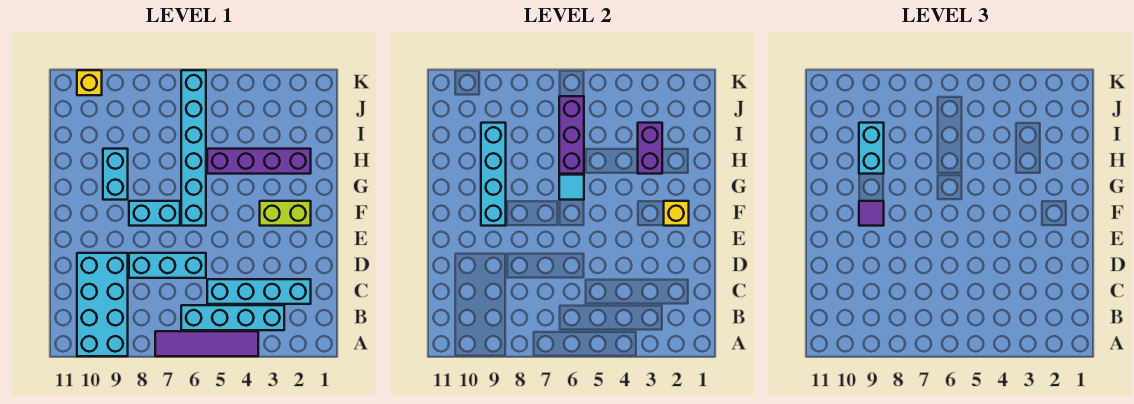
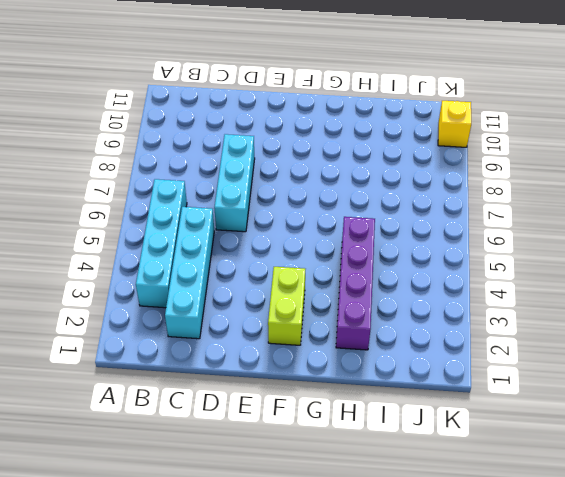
none -> purple tile A4:A7 level 1
none -> cyan brick A9:D10 level 1
none -> cyan brick F6:K6 level 1

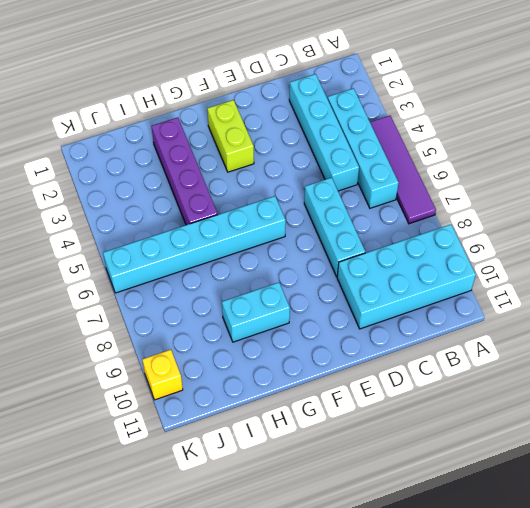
none -> cyan brick F7:F8 level 1
none -> yellow brick F2 level 2
none -> cyan brick F9:I9 level 2

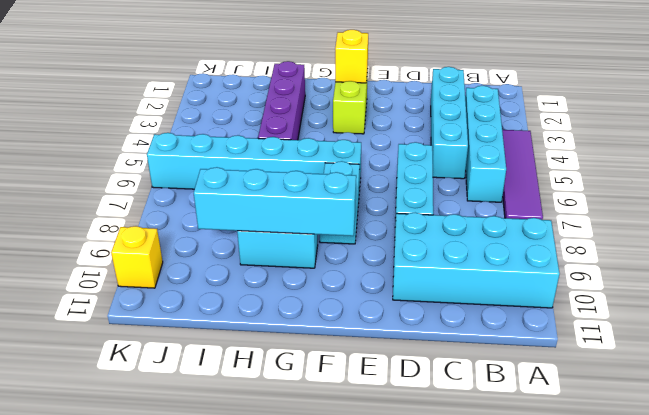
none -> cyan tile G6 level 2
none -> purple brick H3:I3 level 2
none -> purple brick H6:J6 level 2

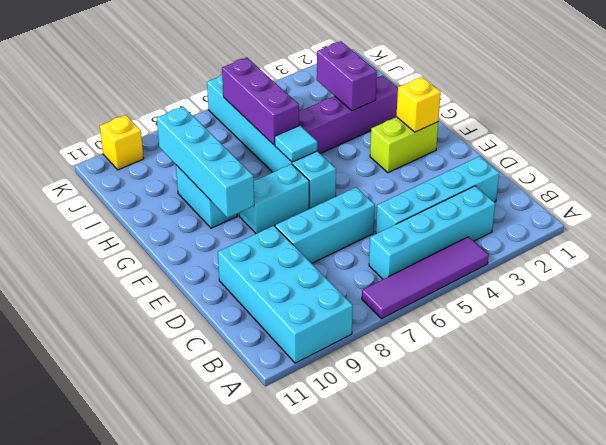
none -> purple tile F9 level 3
none -> cyan brick H9:I9 level 3

